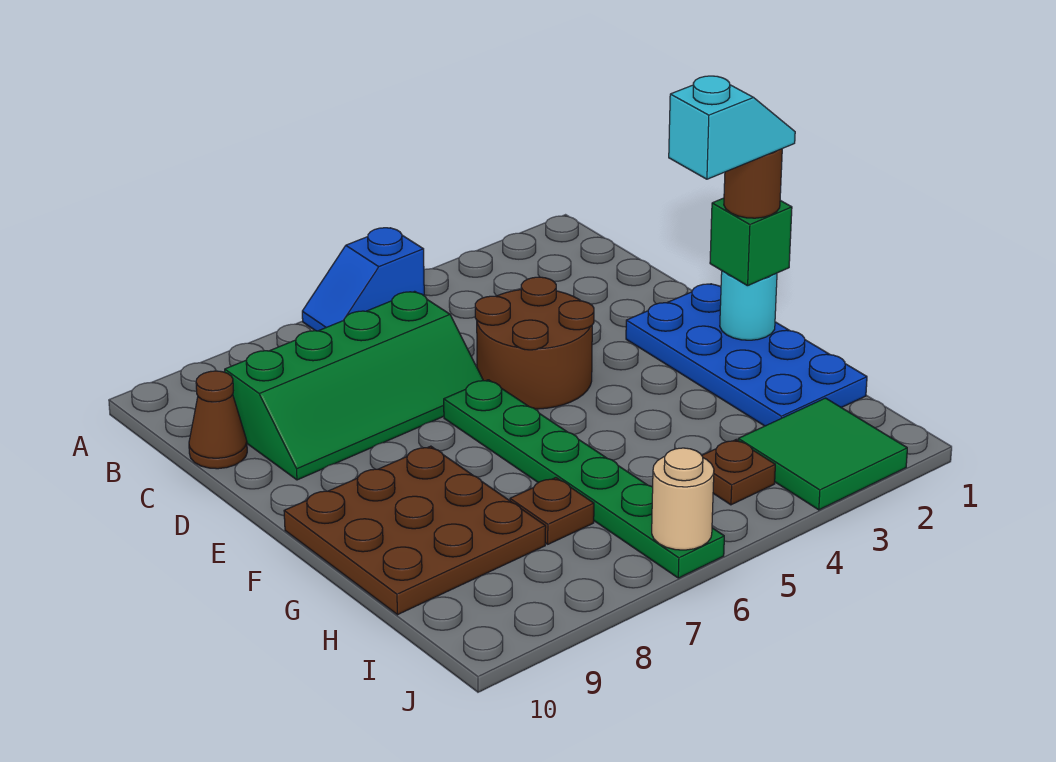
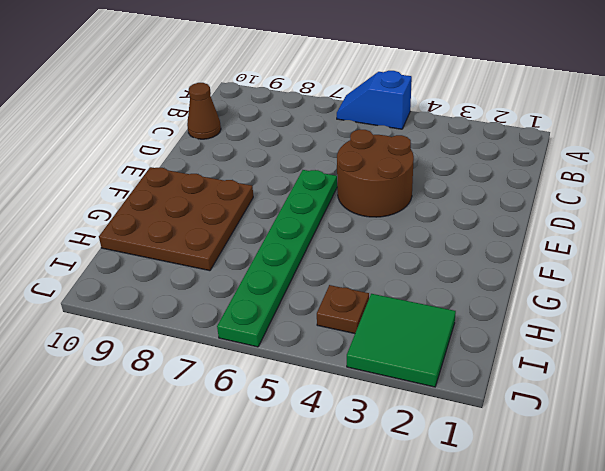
none -> green slope C6:D9 level 1 top C
none -> blue plate E1:H2 level 1
none -> brown plate H7 level 1

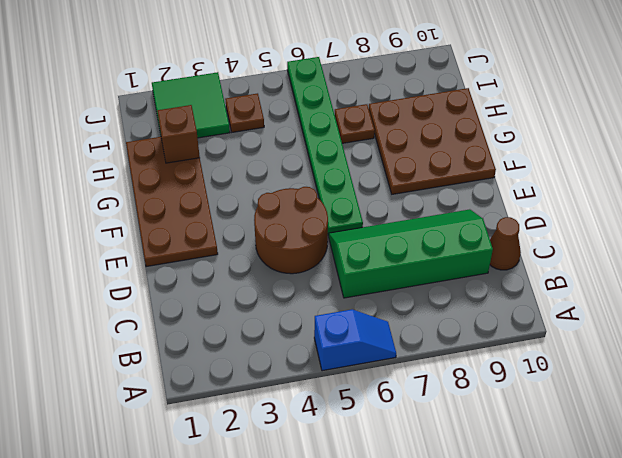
brown plate E1:H2 level 1 -> blue plate E1:H2 level 1
brown brick H2 level 2 -> none
none -> cyan round brick F1 level 2
none -> tan round brick J6 level 2
none -> green brick F1 level 3

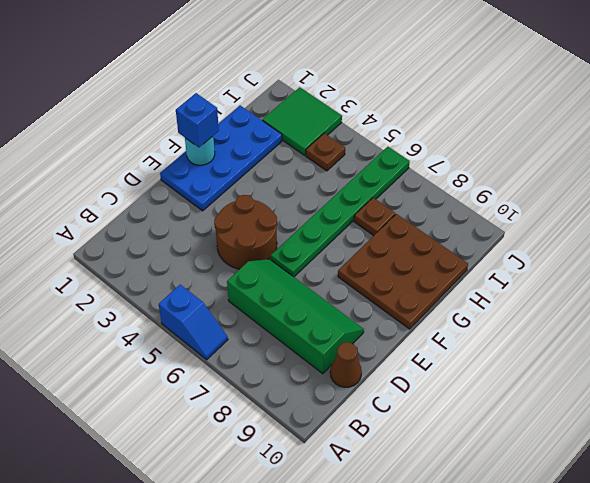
blue brick F1 level 3 -> green brick F1 level 3
none -> tan round brick J6 level 2
none -> brown round brick F1 level 4
none -> cyan slope F1:F2 level 5 top 2

